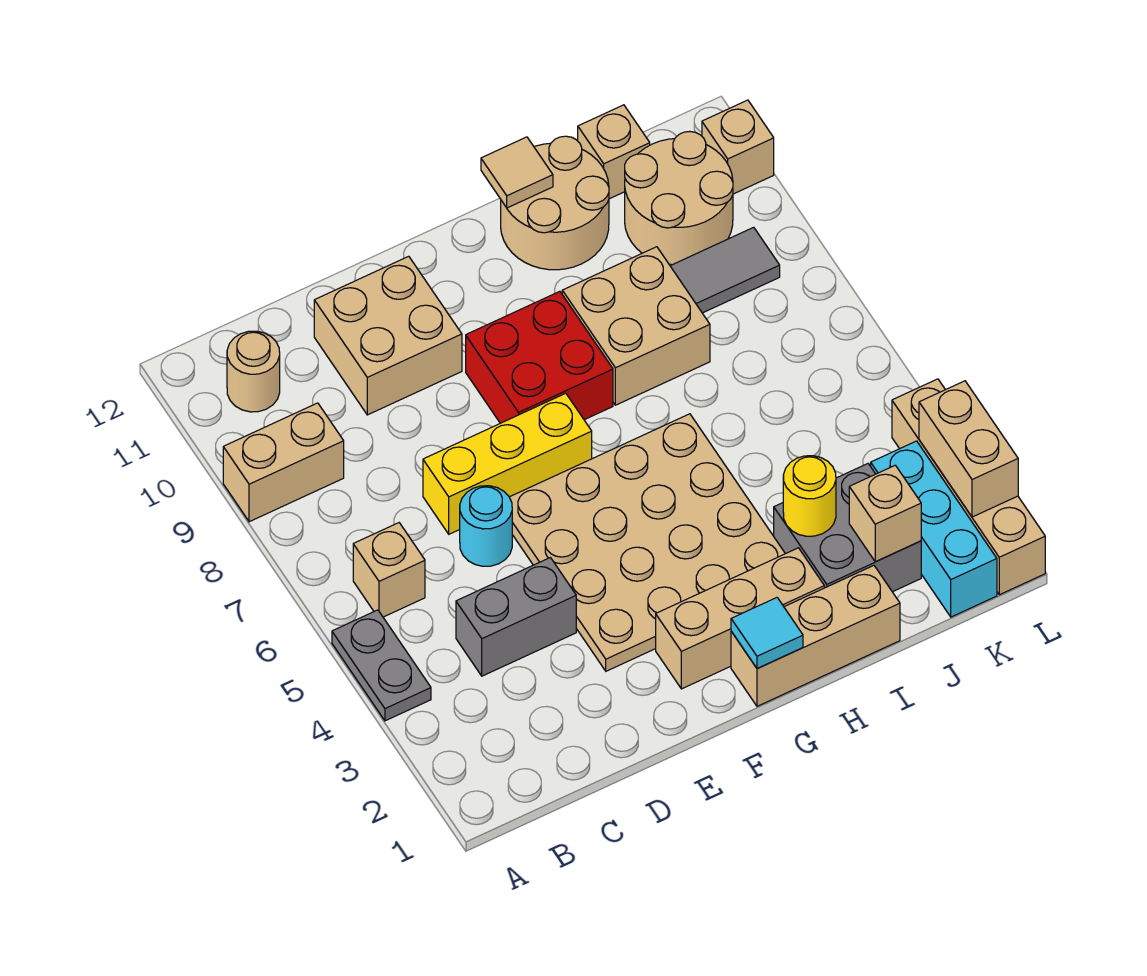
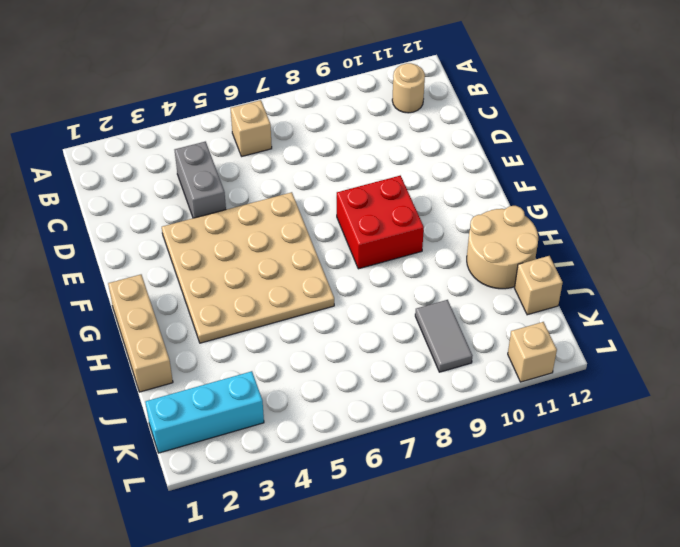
none -> grey plate A4:A5 level 1
none -> tan brick A9:B9 level 1
none -> cyan round brick D6 level 1

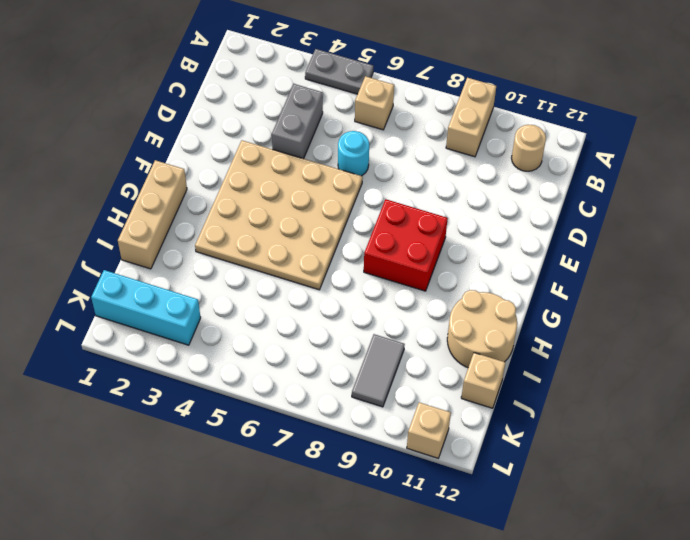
none -> yellow brick D7:F7 level 1
none -> tan brick D10:E11 level 1
none -> tan brick F2:H2 level 1

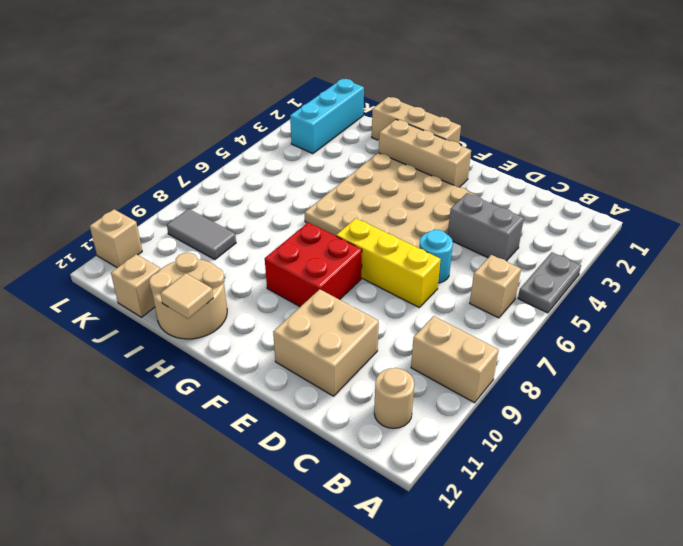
none -> tan brick H8:I9 level 1
none -> grey brick I2:J3 level 1
none -> tan round brick J10:K11 level 1

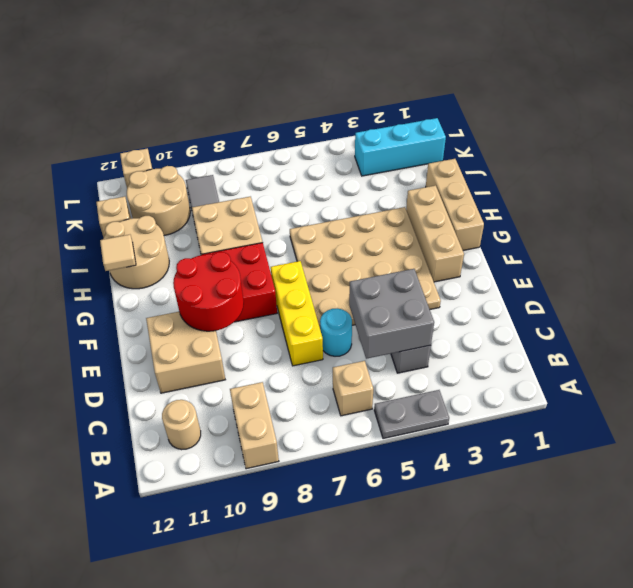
grey brick C4:D5 level 2 -> grey brick I2:J3 level 1
red round brick E9:F10 level 2 -> none
none -> tan brick L1:L4 level 1
none -> cyan tile G1 level 2
none -> yellow round brick I3 level 2

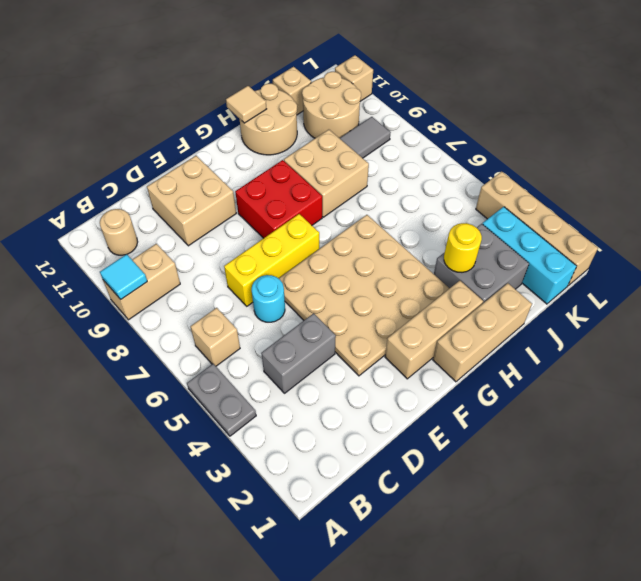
cyan tile A9 level 2 -> cyan tile G1 level 2
none -> tan brick J2 level 2
none -> tan brick L2:L3 level 2

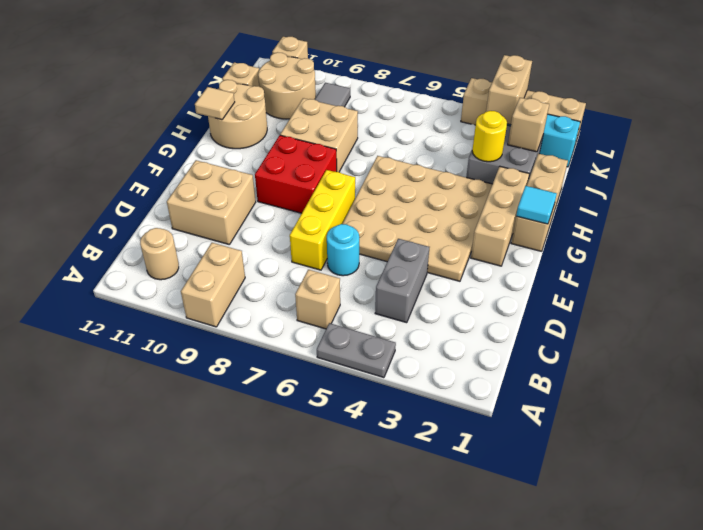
tan brick K3:L3 level 2 -> tan brick L2:L3 level 2

